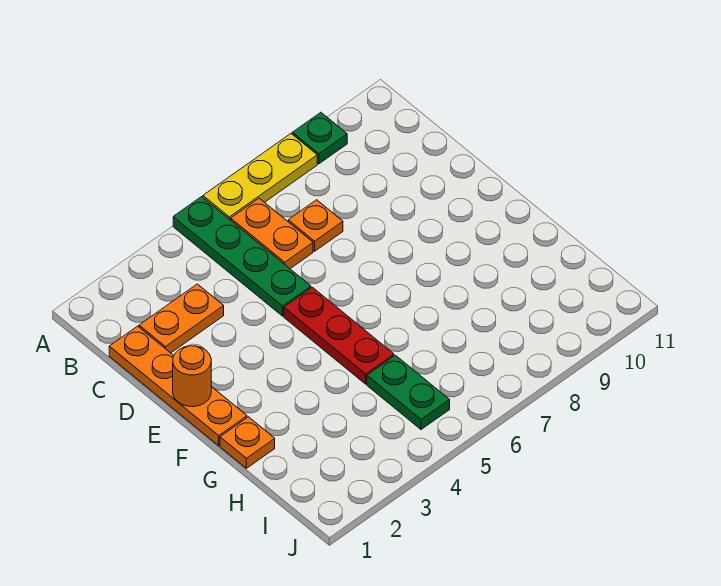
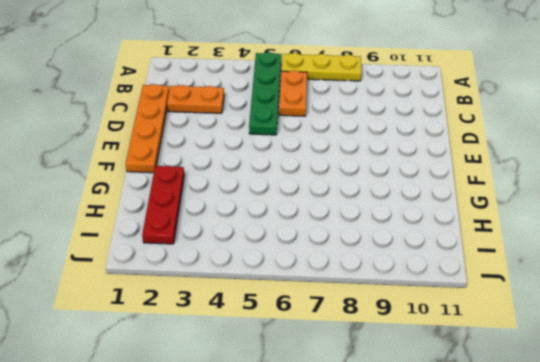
red plate G2:I2 level 1 -> red plate E5:G5 level 1
none -> green plate A9 level 1
none -> orange plate C7 level 1

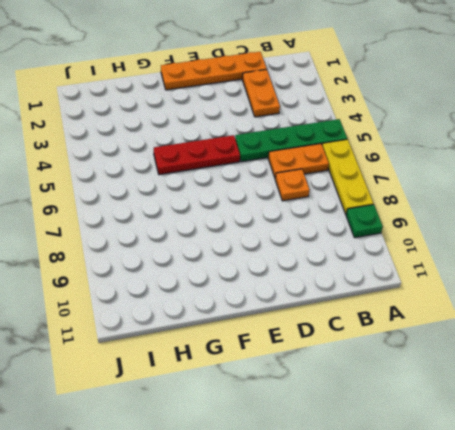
none -> orange plate G1 level 1
none -> green plate H5:I5 level 1

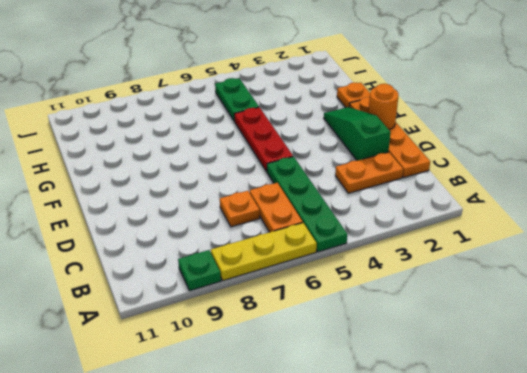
green slope D2:F2 level 1 top D -> none

